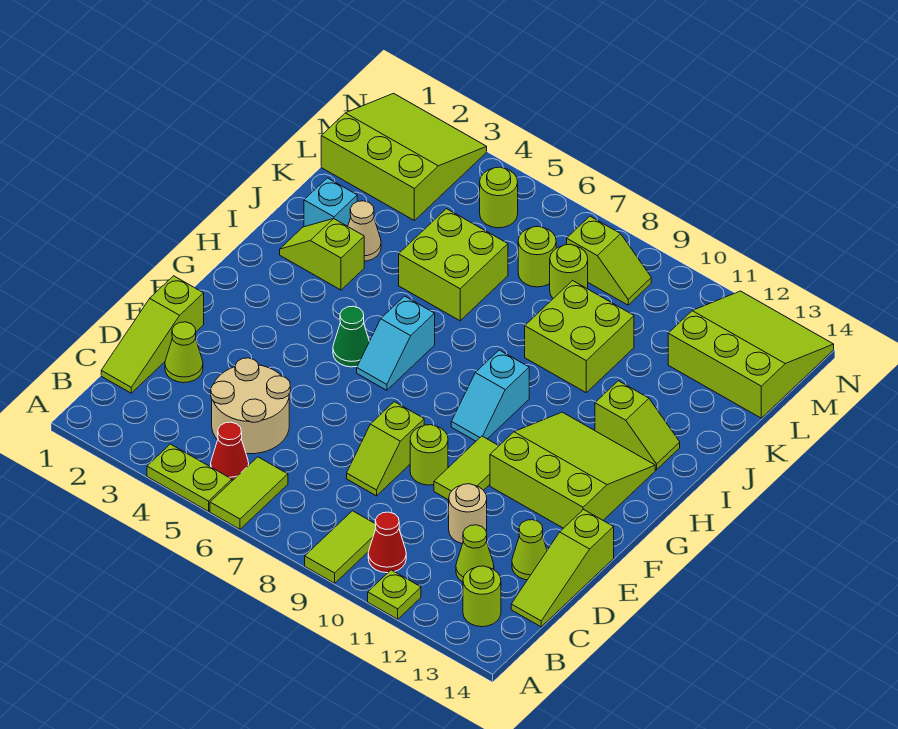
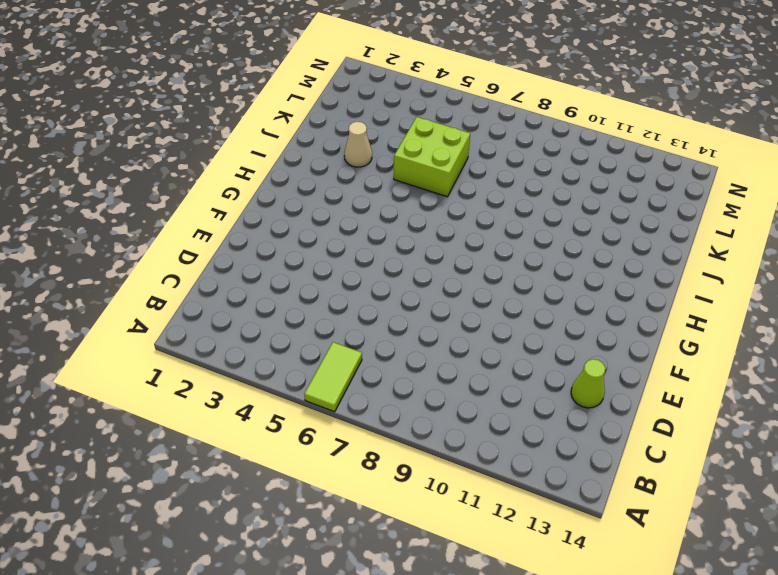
none -> lime plate A4:A5 level 1
none -> lime tile A9:B9 level 1
none -> lime plate A11 level 1
none -> red cone B5 level 1

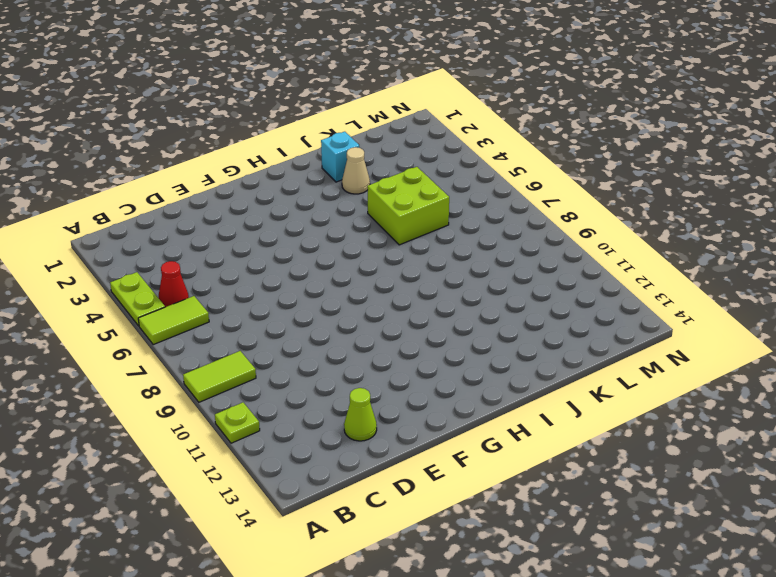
none -> red cone B10 level 1
none -> lime round brick B13 level 1
none -> lime slope C1:E1 level 1 top E
none -> tan round brick C4:D5 level 1

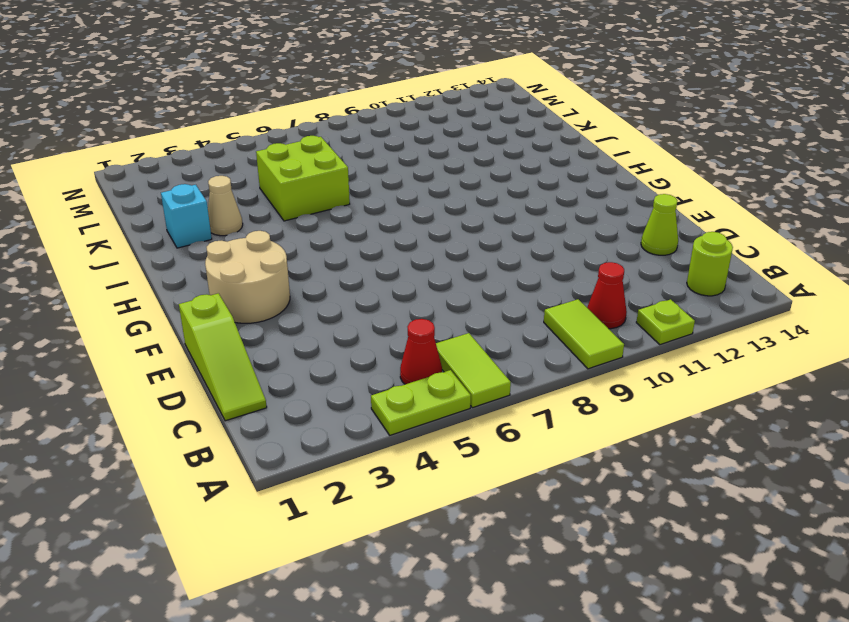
tan round brick F2:G3 level 1 -> tan round brick C4:D5 level 1
none -> lime cone C12 level 1
none -> lime slope C14:E14 level 1 top E
none -> lime cone D2 level 1
none -> lime slope D8:E8 level 1 top E

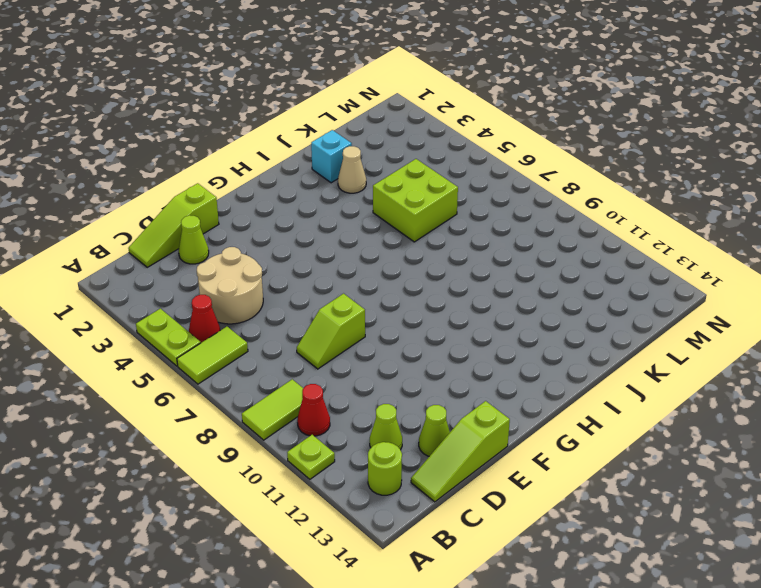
none -> tan round brick D11 level 1
none -> lime round brick E9 level 1
none -> lime tile E10:F10 level 1
none -> lime slope F11:H13 level 1 top F

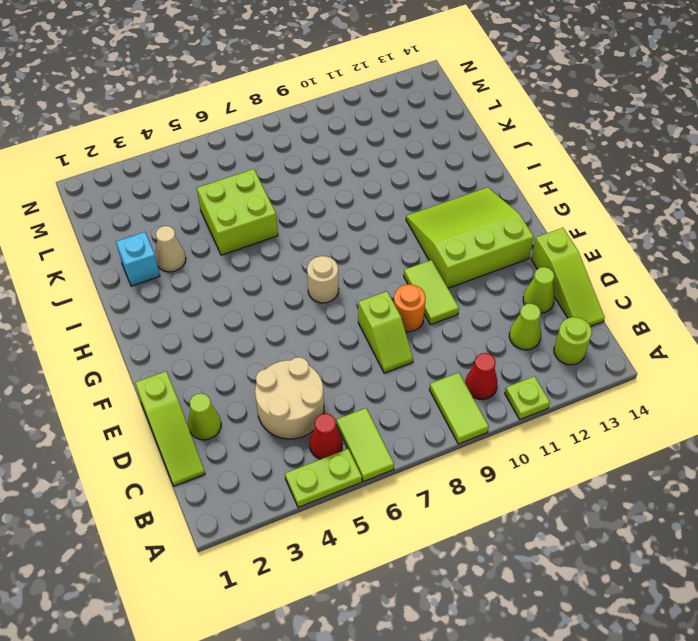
orange round brick E9 level 1 -> lime round brick E9 level 1
tan round brick G7 level 1 -> tan round brick D11 level 1
none -> green cone G5 level 1
none -> cyan slope G6:H6 level 1 top H
none -> cyan slope G9:H9 level 1 top H
none -> lime slope I2:I3 level 1 top 3

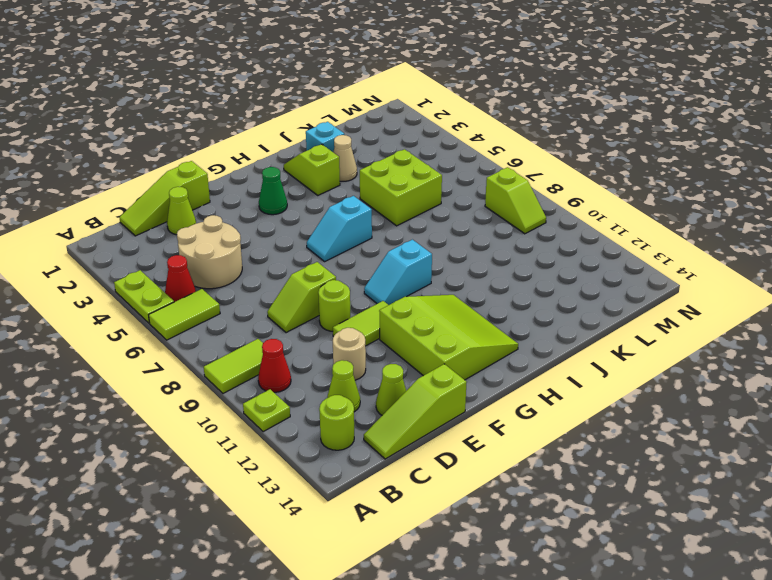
green cone G3 level 1 -> green cone G5 level 1
none -> lime slope I12:I13 level 1 top 12
none -> lime brick J9:K10 level 1
none -> lime slope L1:N3 level 1 top L
none -> lime round brick L7 level 1

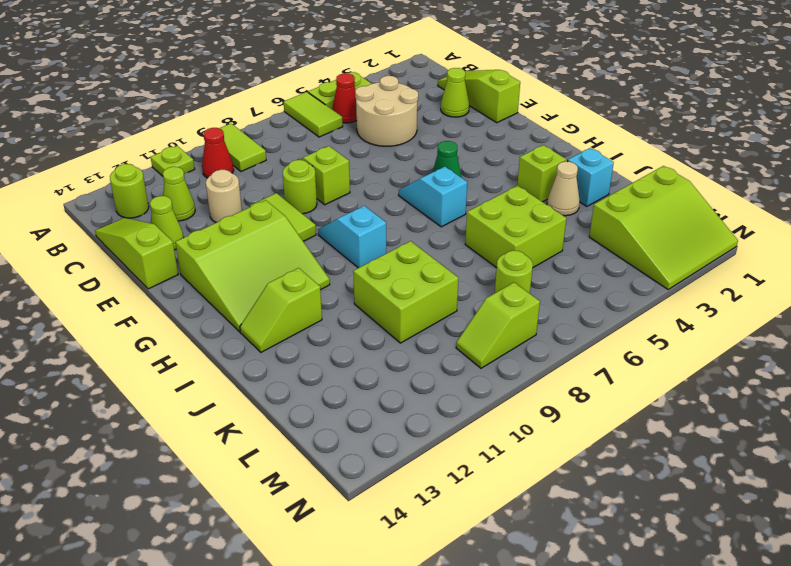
none -> lime round brick L8 level 1
none -> lime slope L12:N14 level 1 top L
none -> lime round brick M5 level 1

